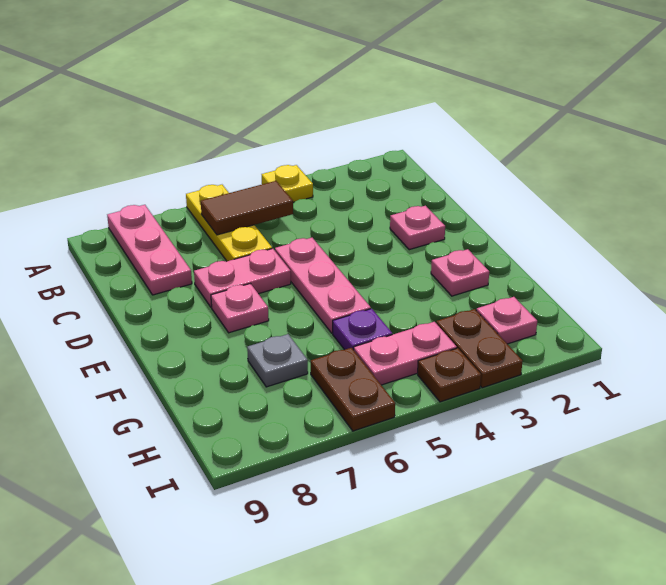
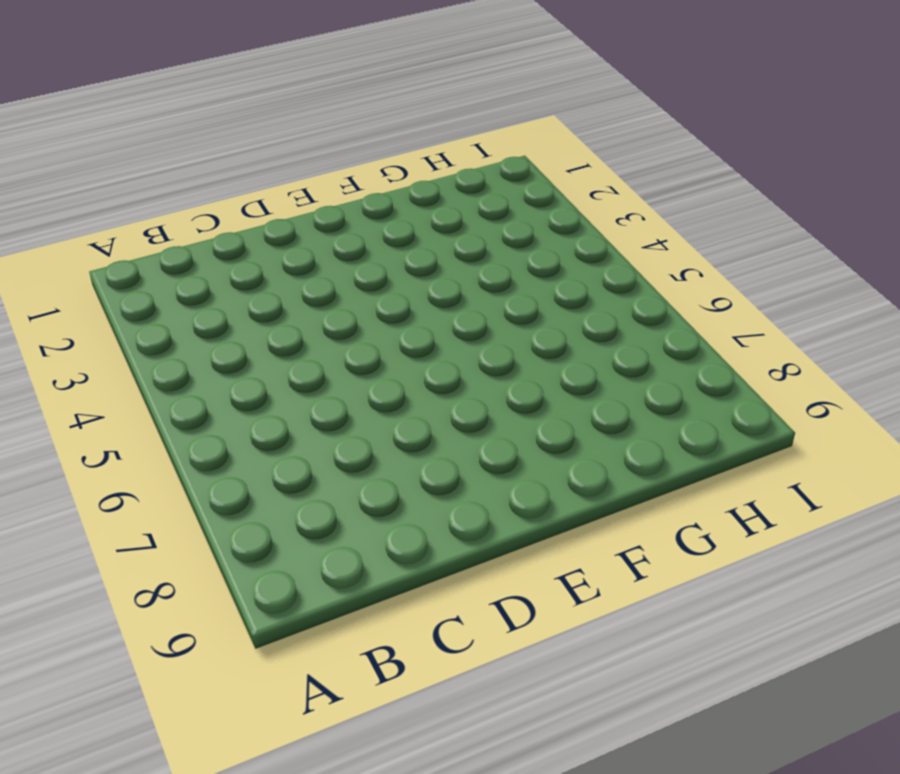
none -> yellow plate A4 level 1
none -> yellow plate A6:C6 level 1
none -> pink plate A8:C8 level 1

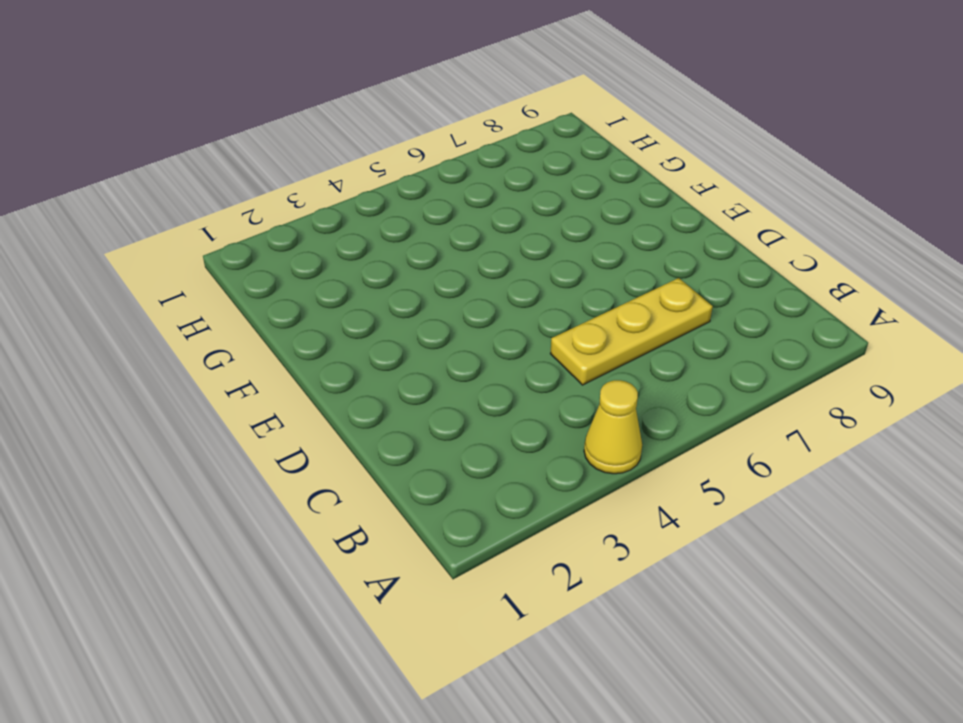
yellow cone A4 level 1 -> yellow plate A4 level 1
yellow plate C5:C7 level 1 -> yellow plate A6:C6 level 1
none -> pink plate A8:C8 level 1
none -> pink plate D2 level 1
none -> pink plate D5:F5 level 1

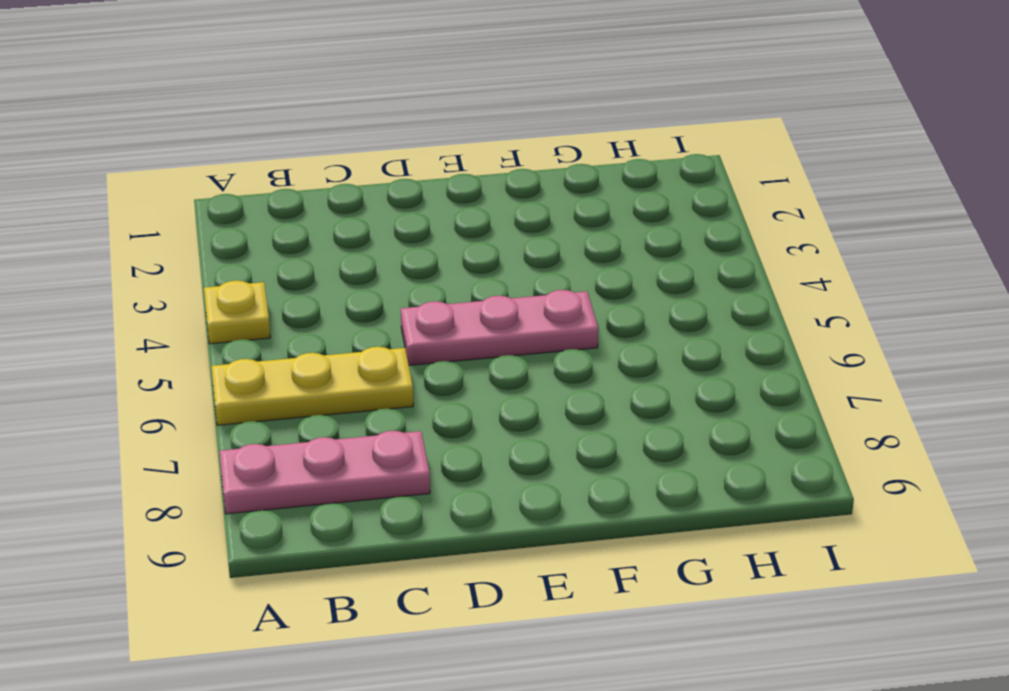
none -> pink plate D2 level 1
none -> pink plate D6:D7 level 1
none -> pink plate E7 level 1

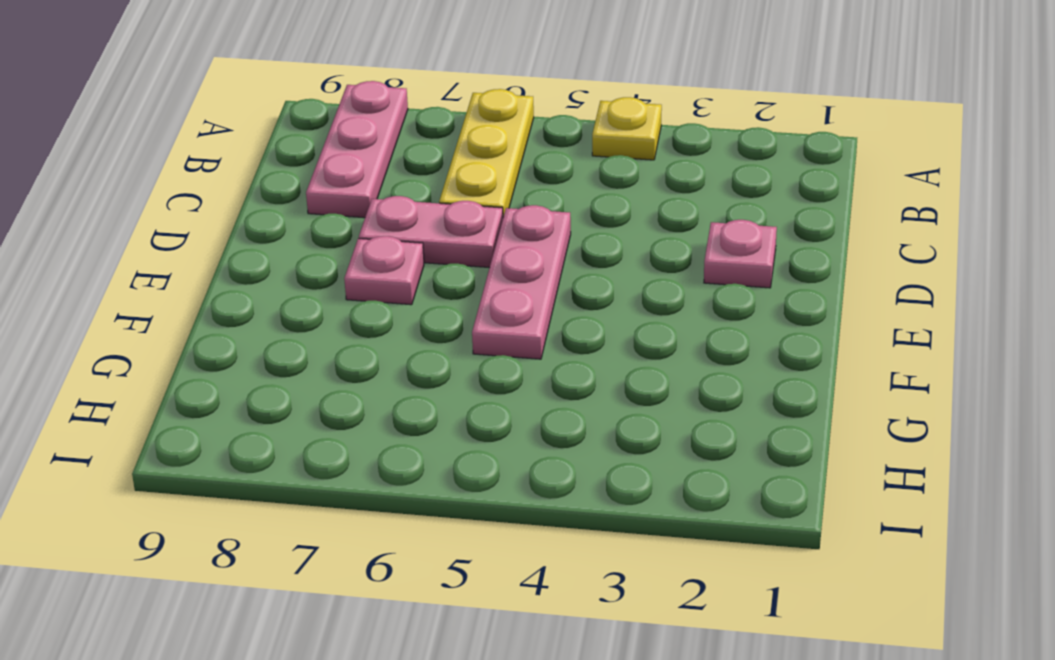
none -> pink plate F2 level 1
none -> purple plate G5 level 1
none -> grey plate G7 level 1

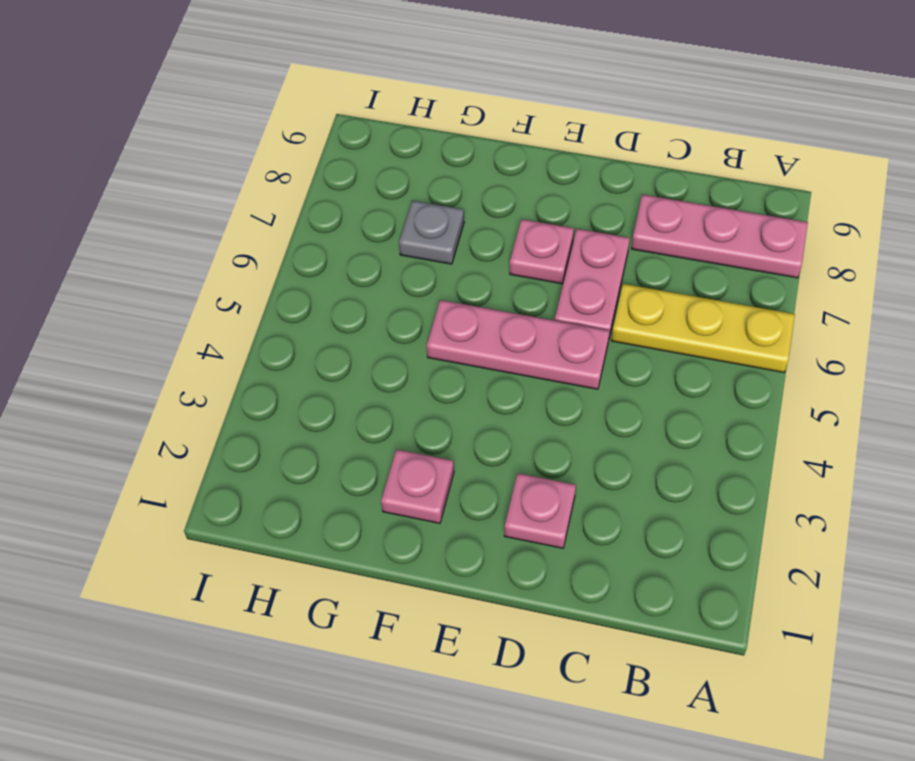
none -> yellow plate A4 level 1
none -> purple plate G5 level 1
none -> pink plate H2 level 1

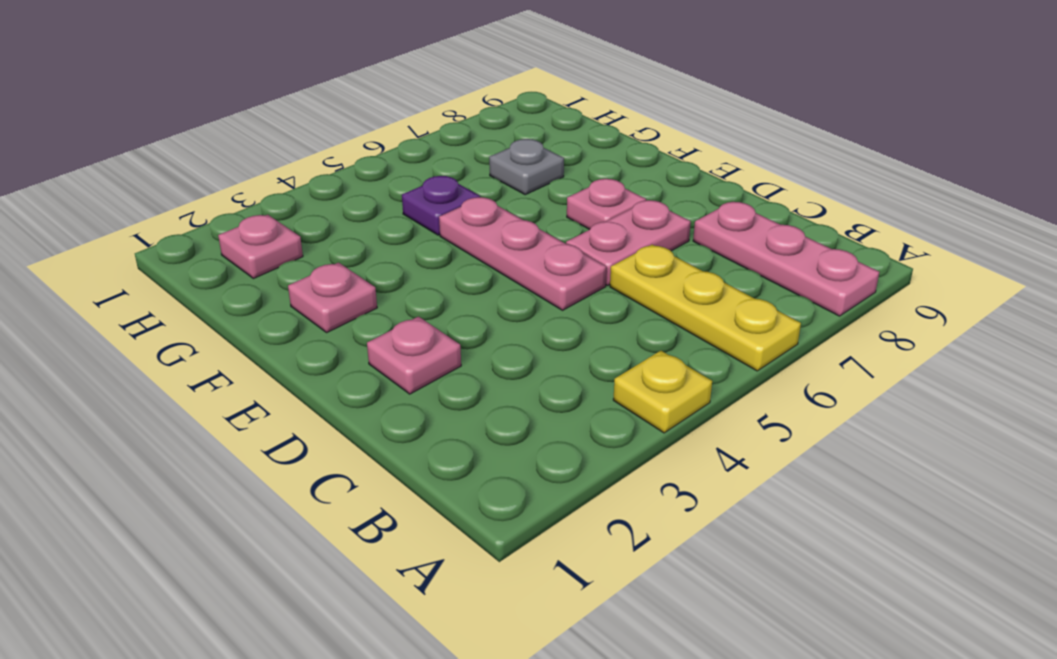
none -> brown plate H3:I3 level 1
none -> pink plate H4:H5 level 1
none -> brown plate H6:I6 level 1

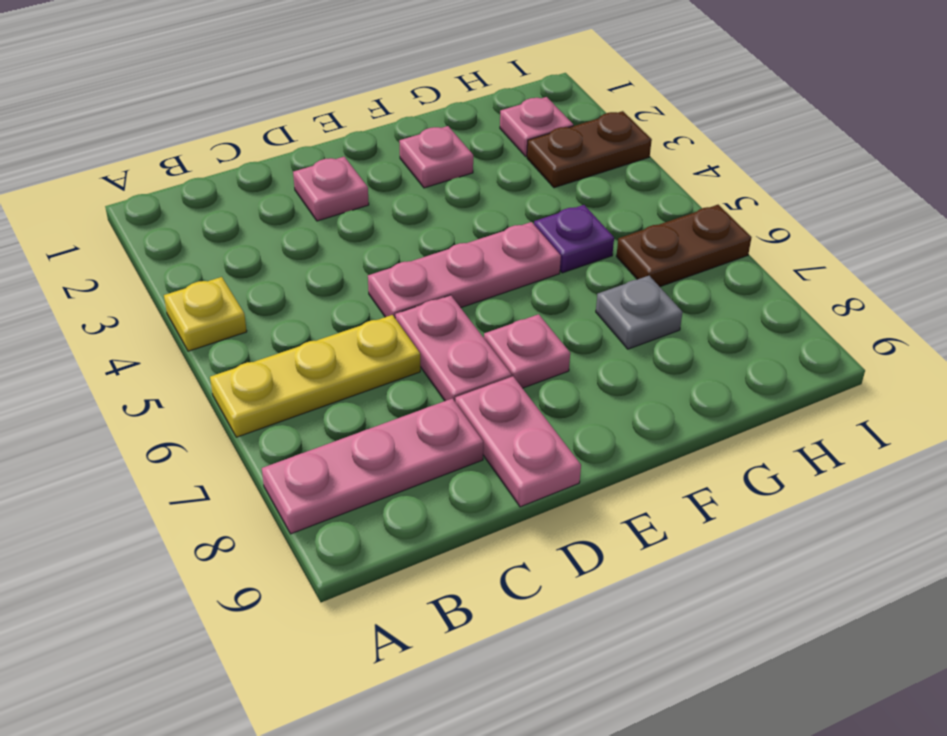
pink plate D8:D9 level 1 -> pink plate H4:H5 level 1
none -> brown plate I4 level 1
none -> brown tile B5:B6 level 2

